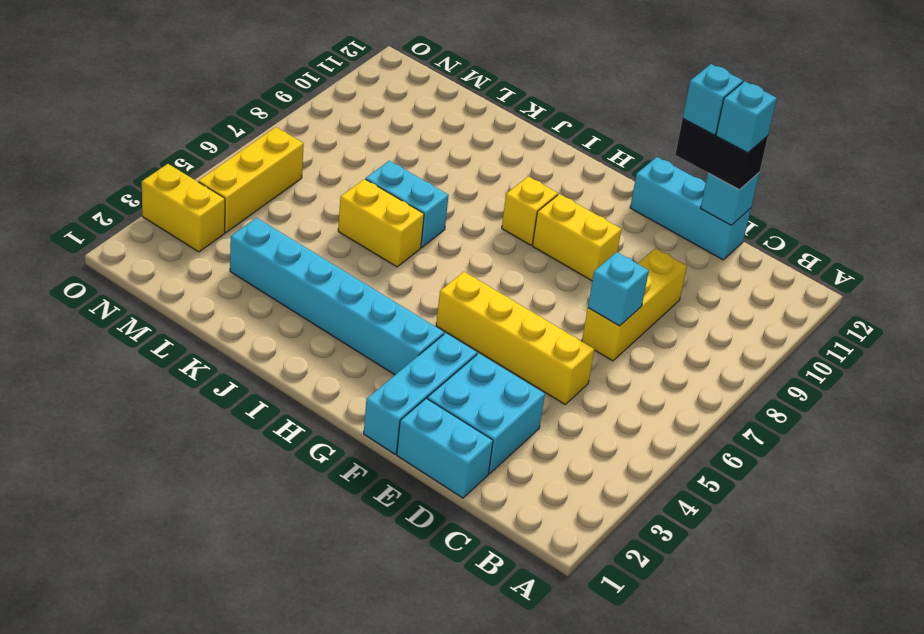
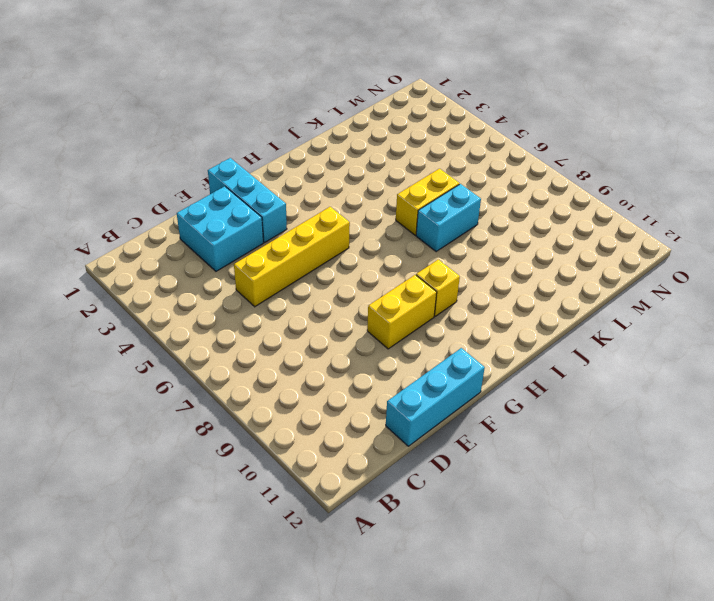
none -> cyan brick D1:E1 level 1
none -> yellow brick D7:D9 level 1
none -> cyan brick G3:L3 level 1

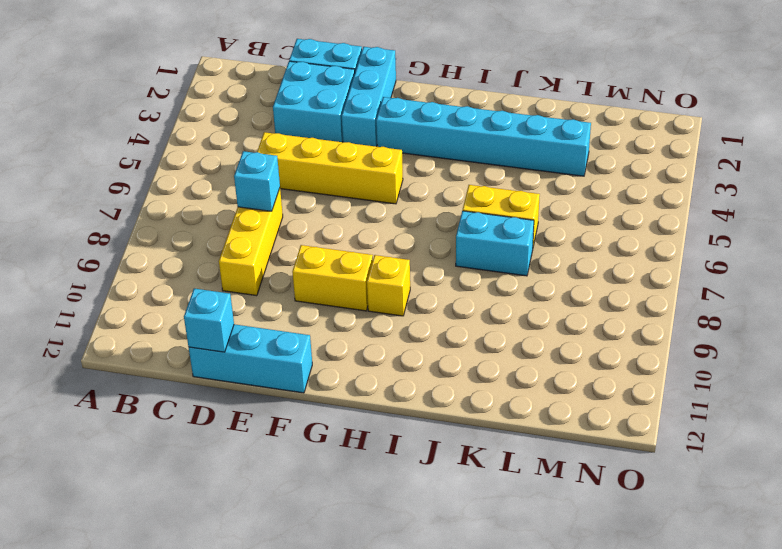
none -> yellow brick N3:O3 level 1
none -> yellow brick N4:N6 level 1
none -> black brick D12:E12 level 3

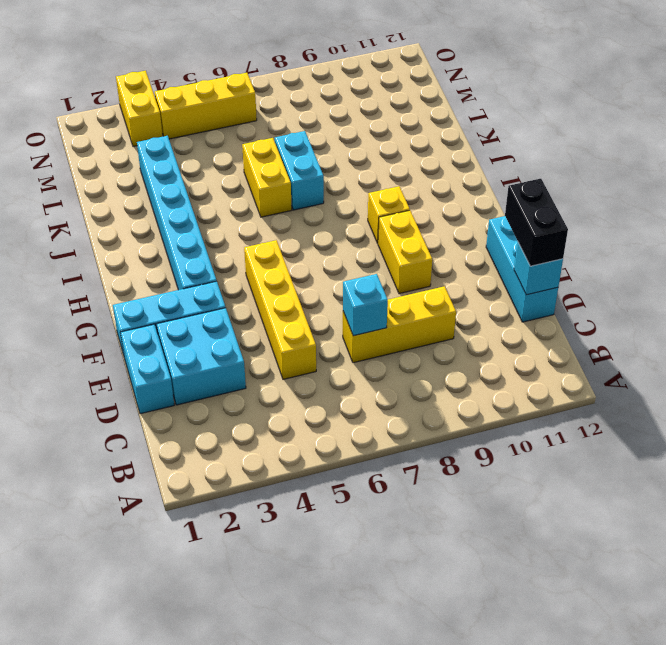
none -> cyan brick D12 level 4
none -> cyan brick E12 level 4

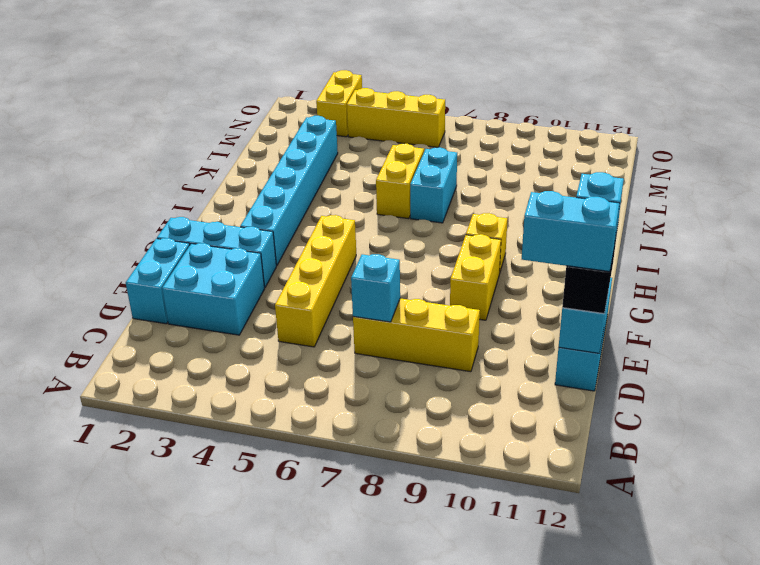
cyan brick D11:D12 level 4 -> cyan brick D12 level 4

